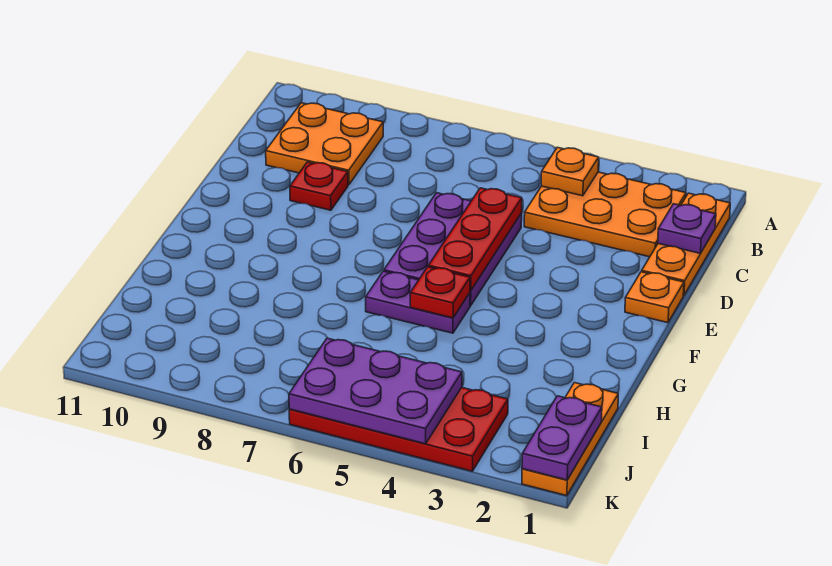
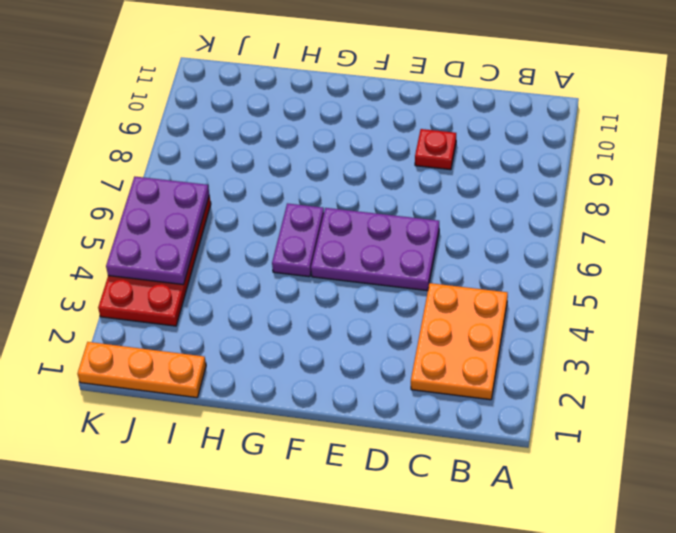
none -> orange plate B1:D1 level 1
none -> orange plate B9:C10 level 1
none -> orange plate E1 level 1

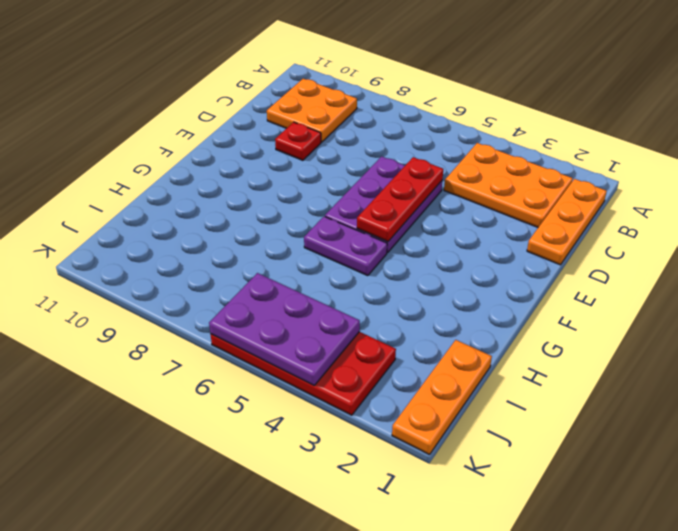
none -> orange plate E1 level 1
none -> orange plate B4 level 2
none -> purple plate C1 level 2

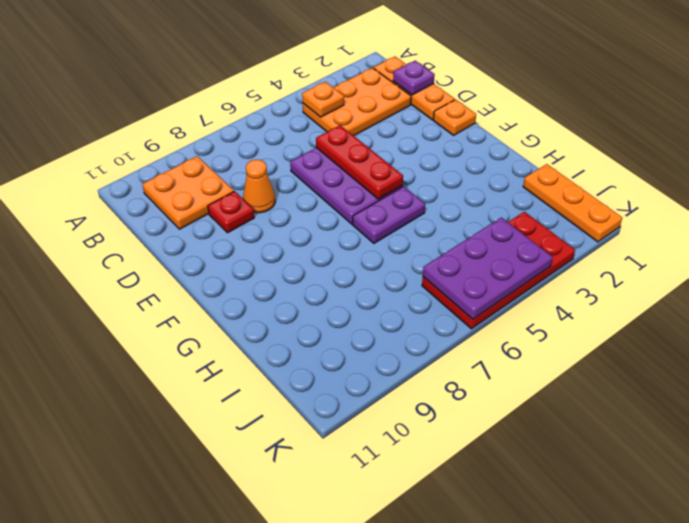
orange cone D8 level 1 -> none
none -> red plate G5 level 2
none -> purple plate J1:K1 level 2

